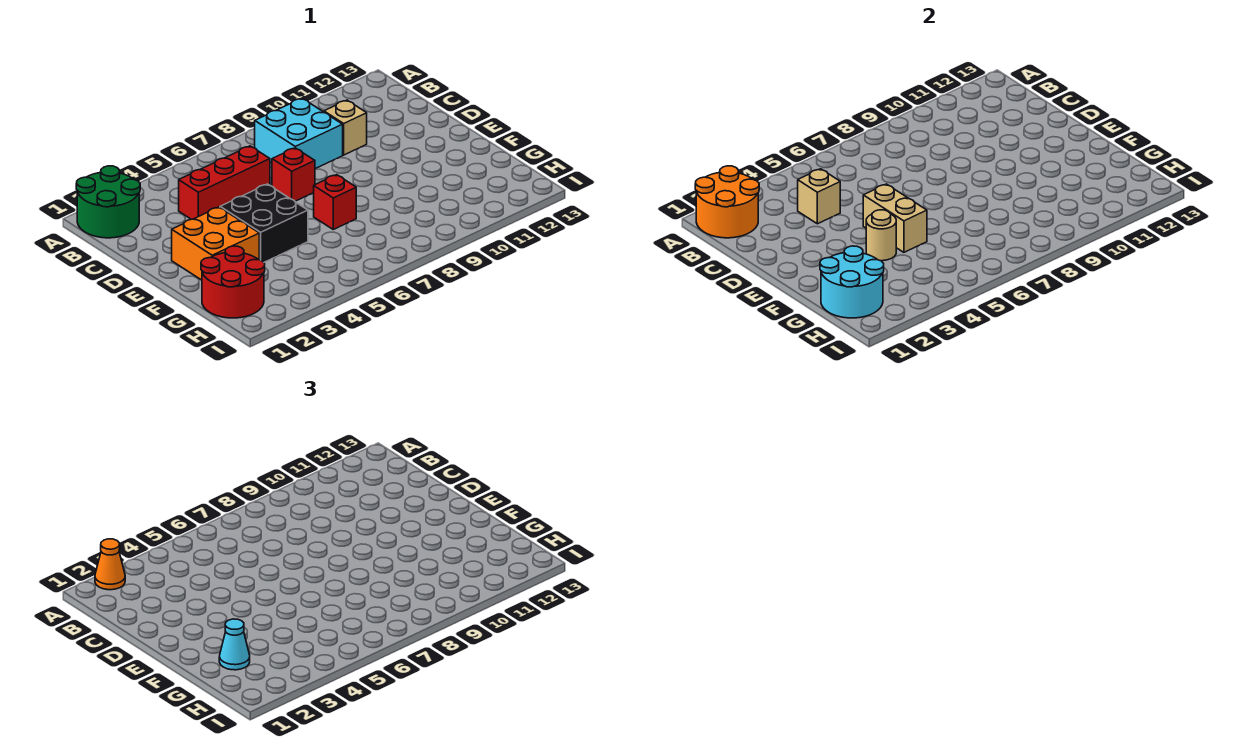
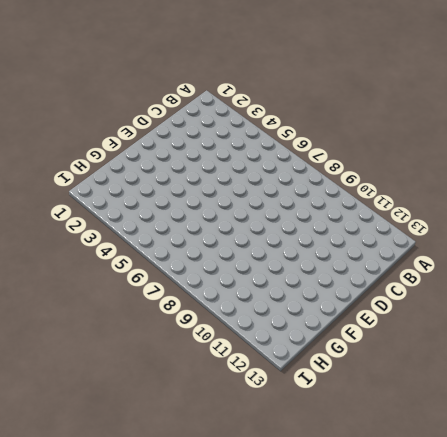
none -> green round brick A1:B2 level 1
none -> cyan brick B8:C9 level 1
none -> red brick C4:C6 level 1

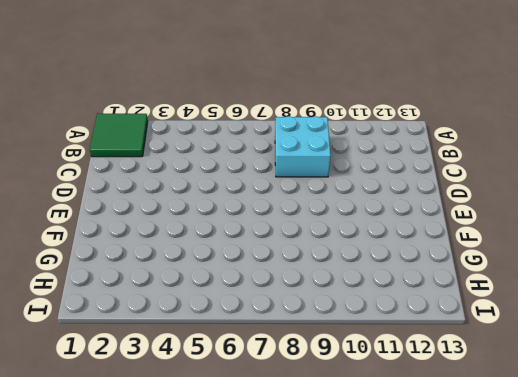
green tile A1:B2 level 1 -> green round brick A1:B2 level 1
none -> red brick C4:C6 level 1
none -> tan brick C10 level 1
none -> red brick D7 level 1

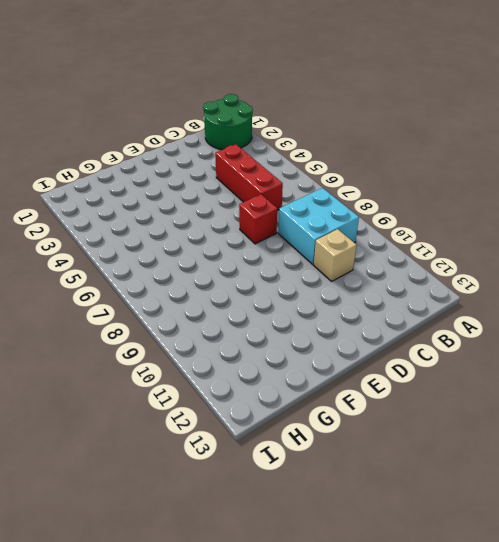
none -> orange brick E2:F3 level 1
none -> black brick E4:F5 level 1
none -> red brick F7 level 1

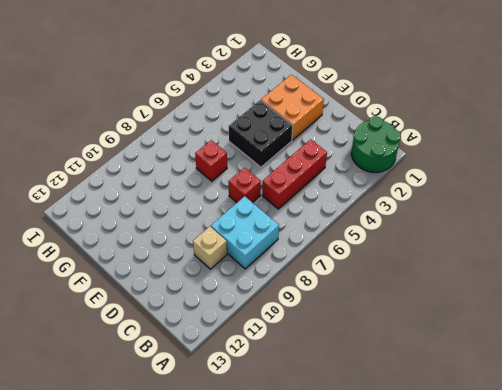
none -> red round brick G1:H2 level 1
none -> orange round brick A1:B2 level 2
none -> tan brick C4 level 2

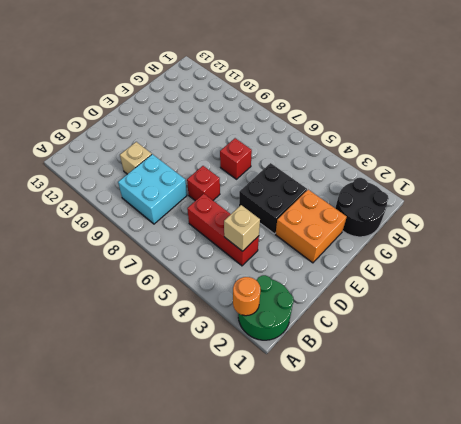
orange round brick A2 level 2 -> orange round brick A1:B2 level 2
black round brick G1:H2 level 1 -> red round brick G1:H2 level 1
none -> tan brick E5:F5 level 2
none -> tan round brick F4 level 2
none -> cyan round brick G1:H2 level 2

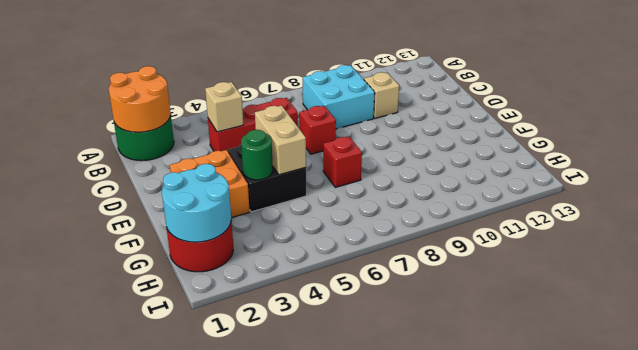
green round brick F4 level 2 -> tan round brick F4 level 2
none -> orange cone A2 level 3
none -> cyan cone G2 level 3

